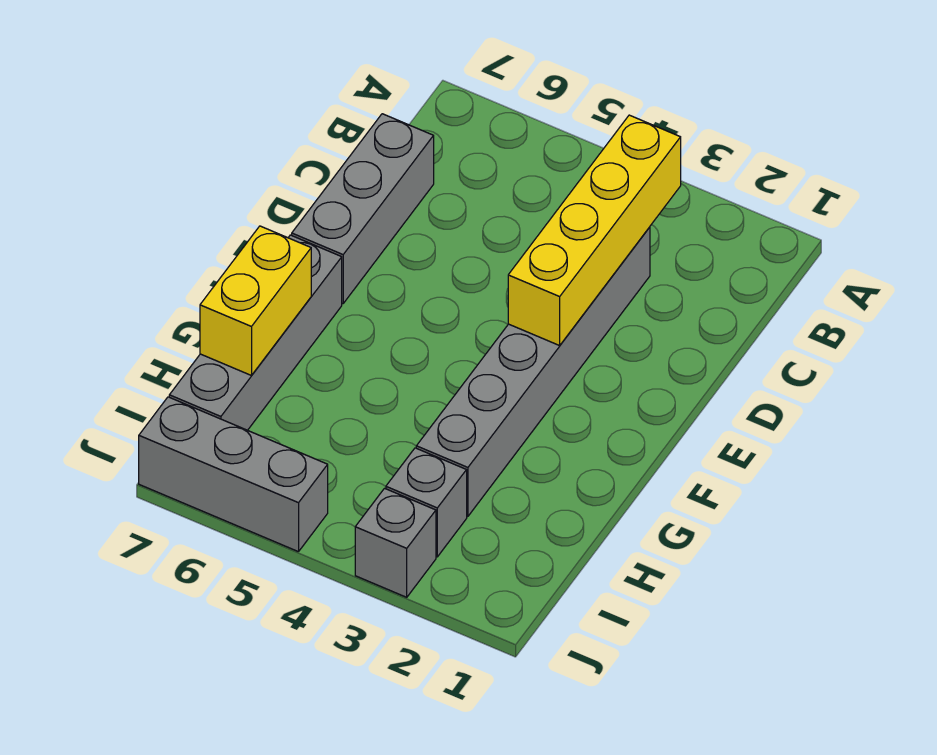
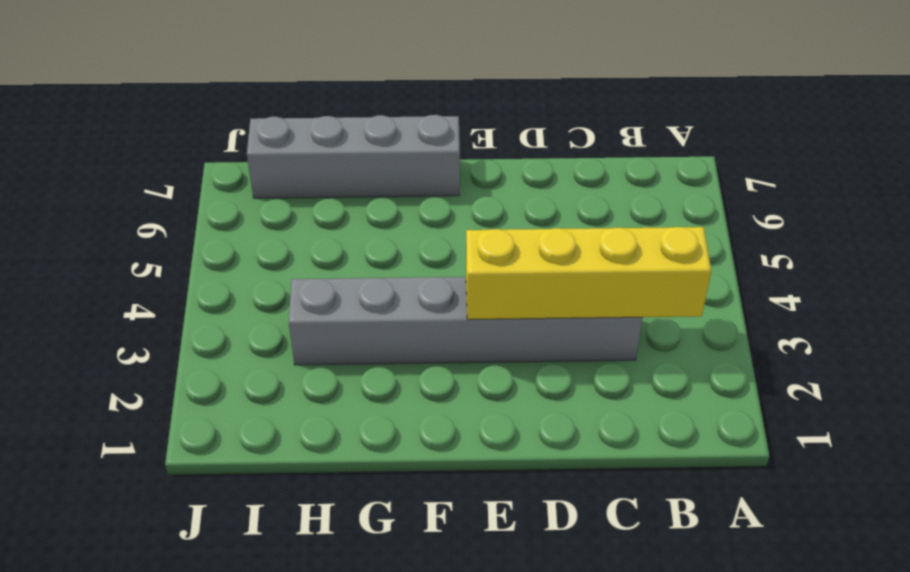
none -> grey brick C7:E7 level 1
none -> grey brick I3 level 1

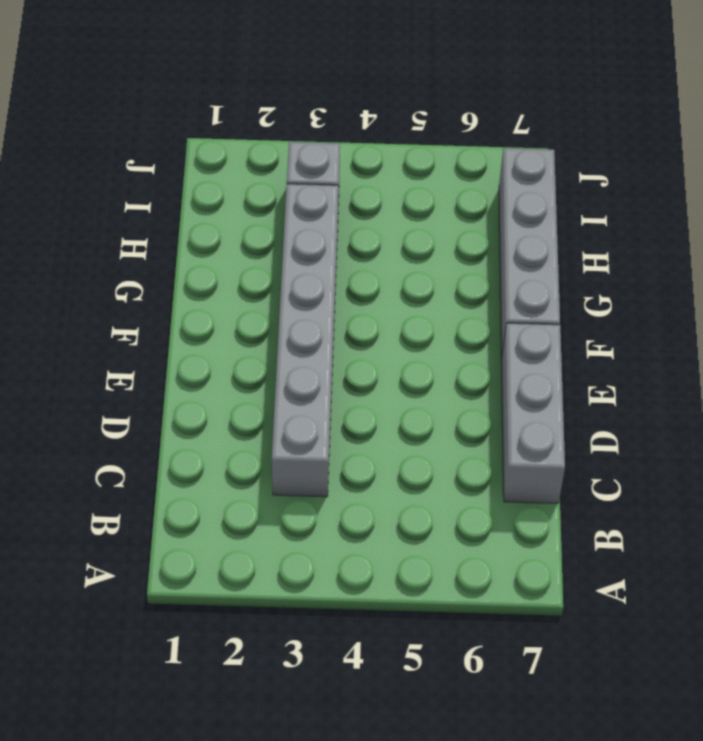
none -> grey brick J3 level 1
none -> grey brick J5:J7 level 1

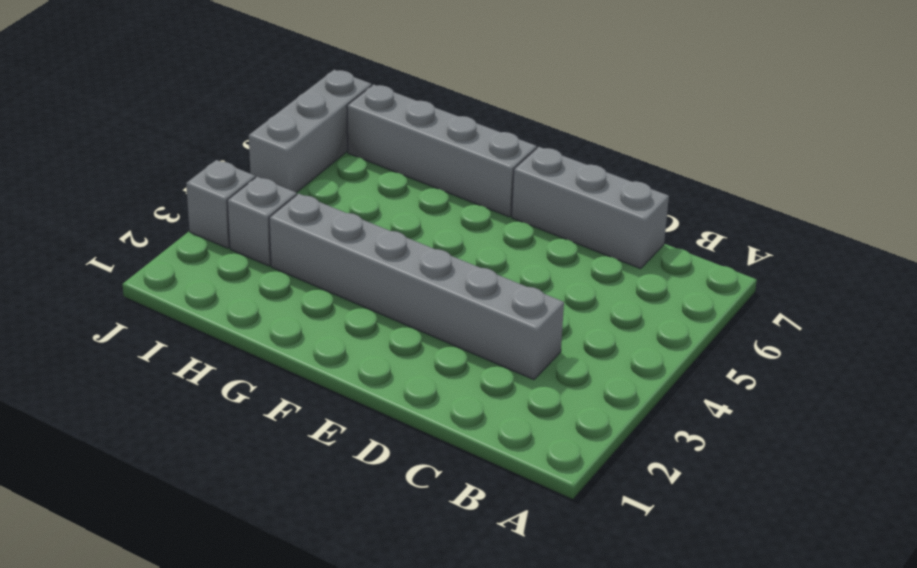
none -> yellow brick B3:E3 level 2
none -> yellow brick G7:H7 level 2

